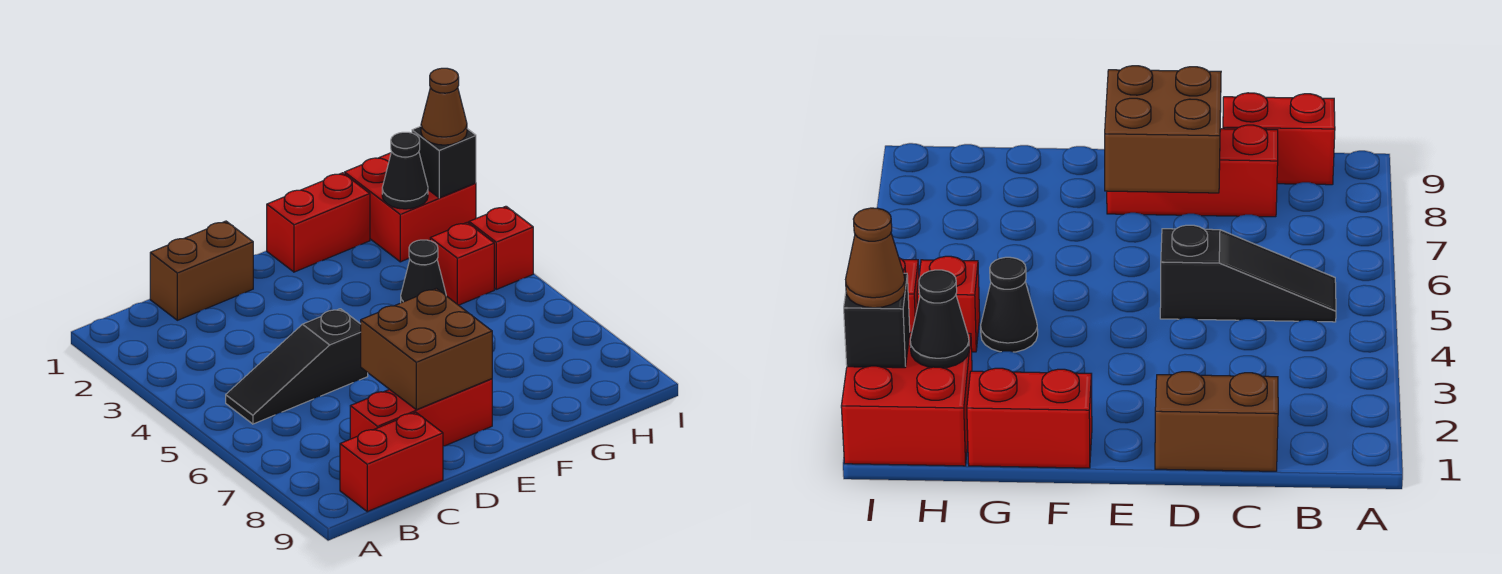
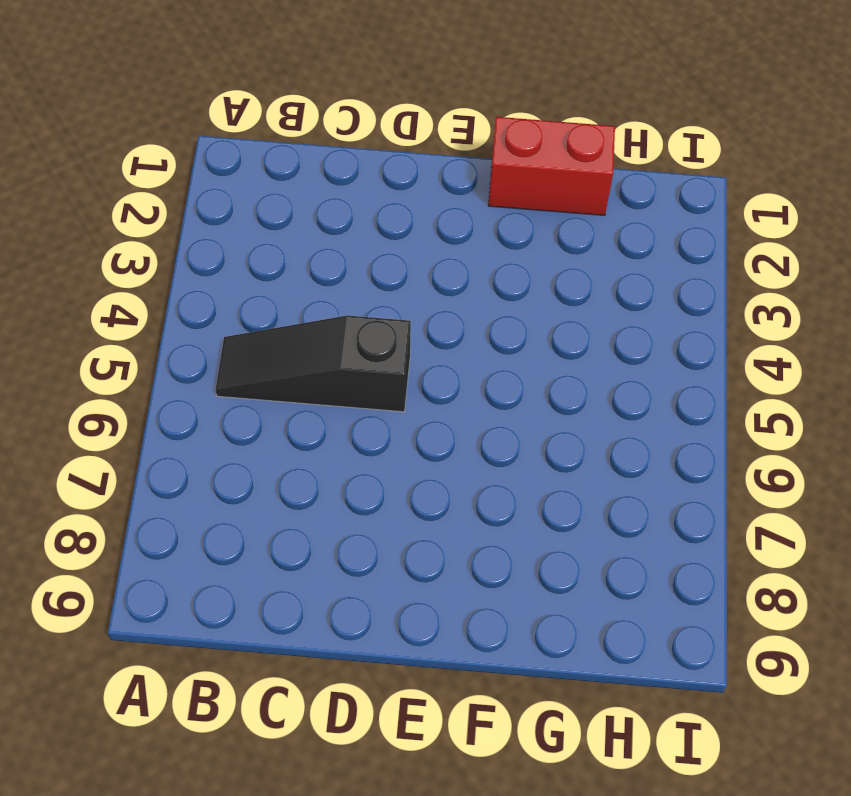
none -> red brick B9:C9 level 1
none -> brown brick C1:D1 level 1
none -> red brick C8:E8 level 1

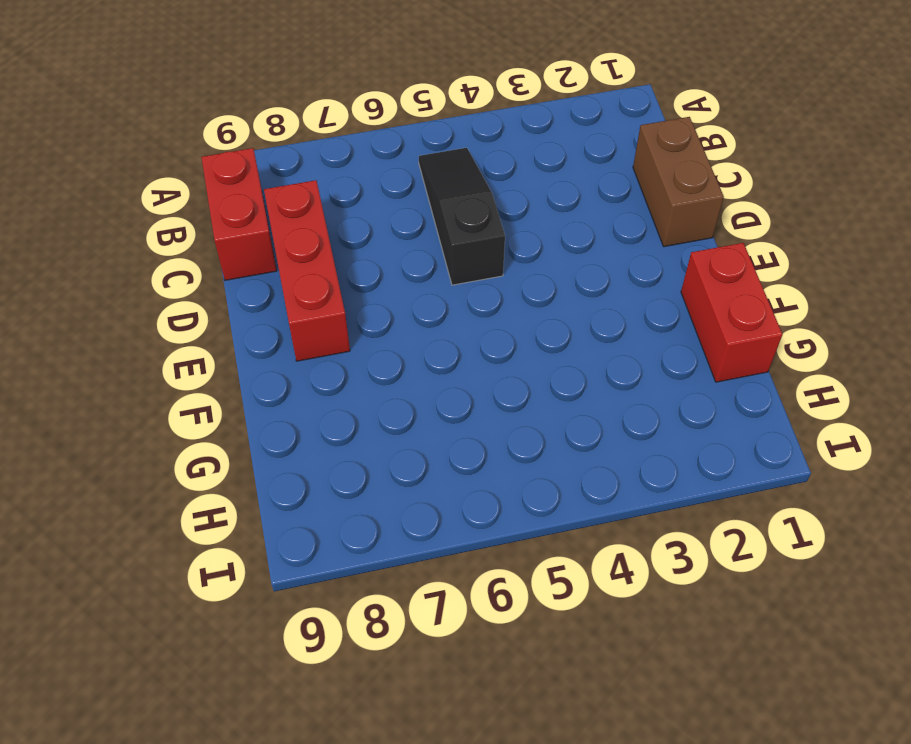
none -> black cone G4 level 1
none -> red brick H1:I2 level 1
none -> red brick H4 level 1

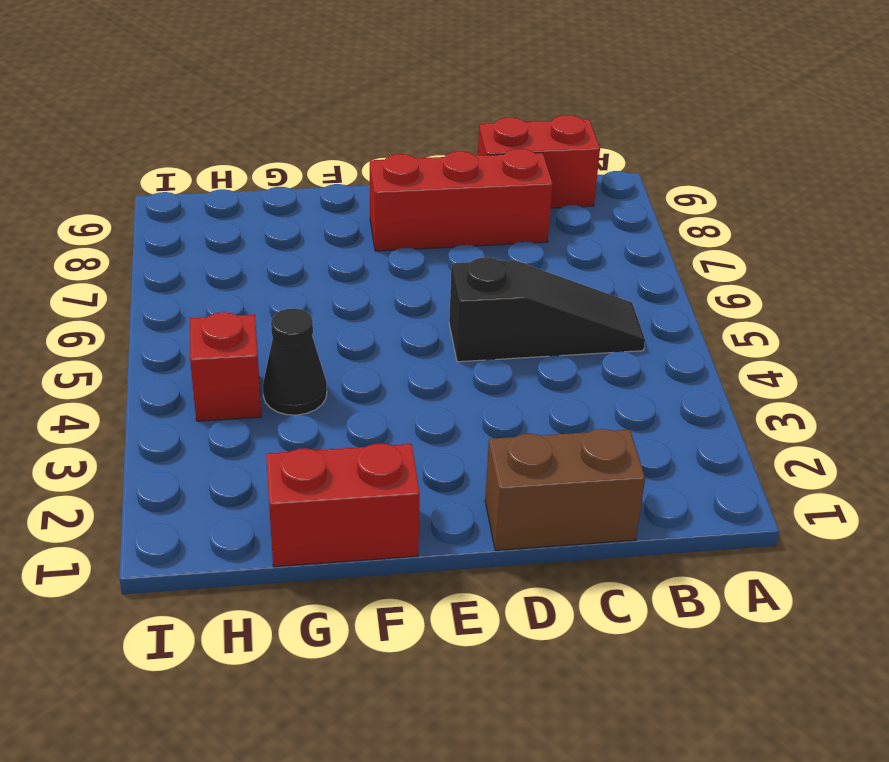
none -> red brick H1:I2 level 1
none -> red brick I4 level 1
none -> brown brick D7:E8 level 2

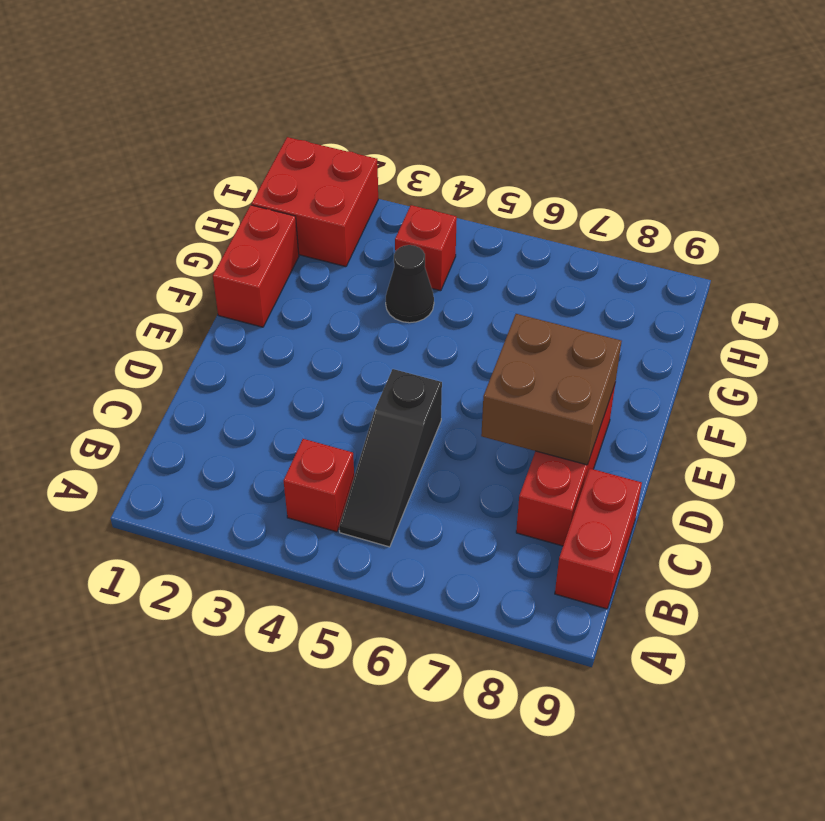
red brick B4 level 1 -> red brick I4 level 1
none -> brown brick C1:D1 level 1
none -> black cone H2 level 2
none -> black brick I2 level 2

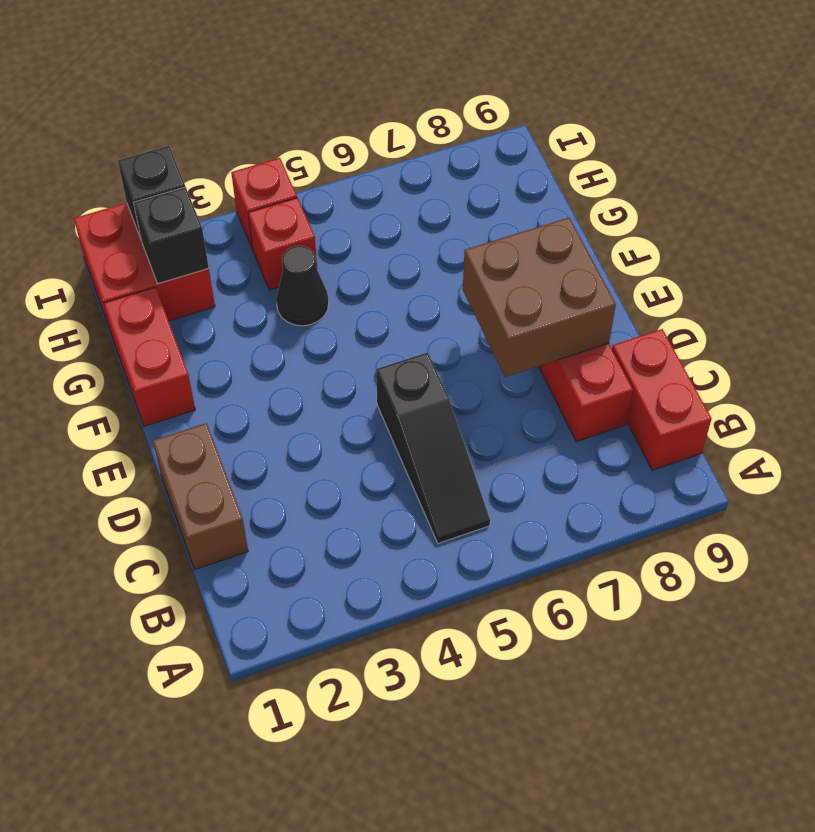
black brick H2 level 2 -> black cone H2 level 2
none -> brown cone I2 level 3

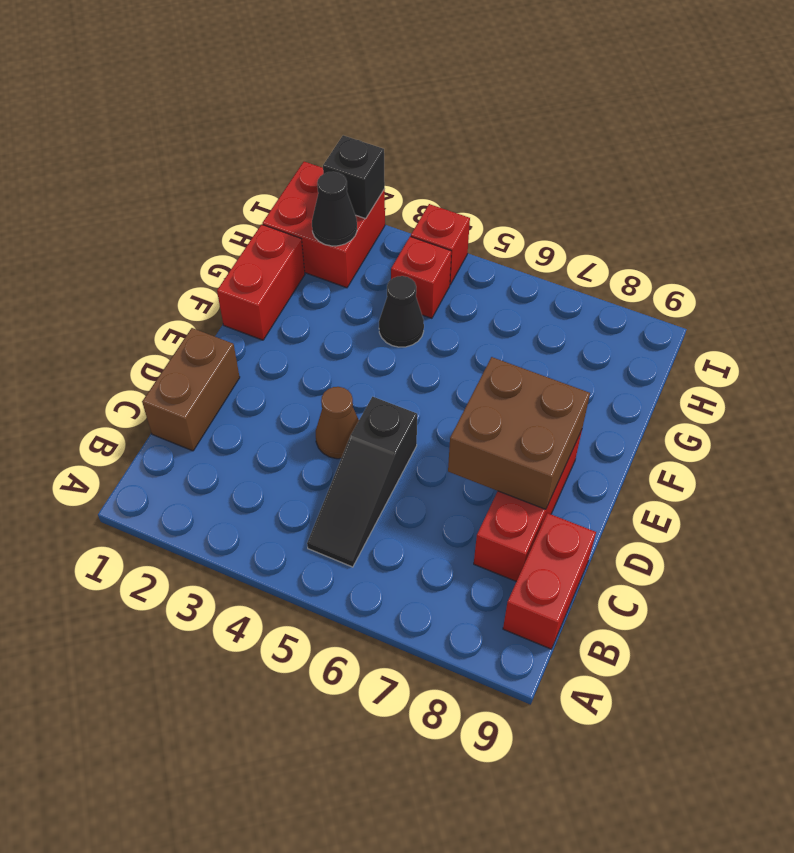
brown cone D4 level 1 -> brown cone I2 level 3

